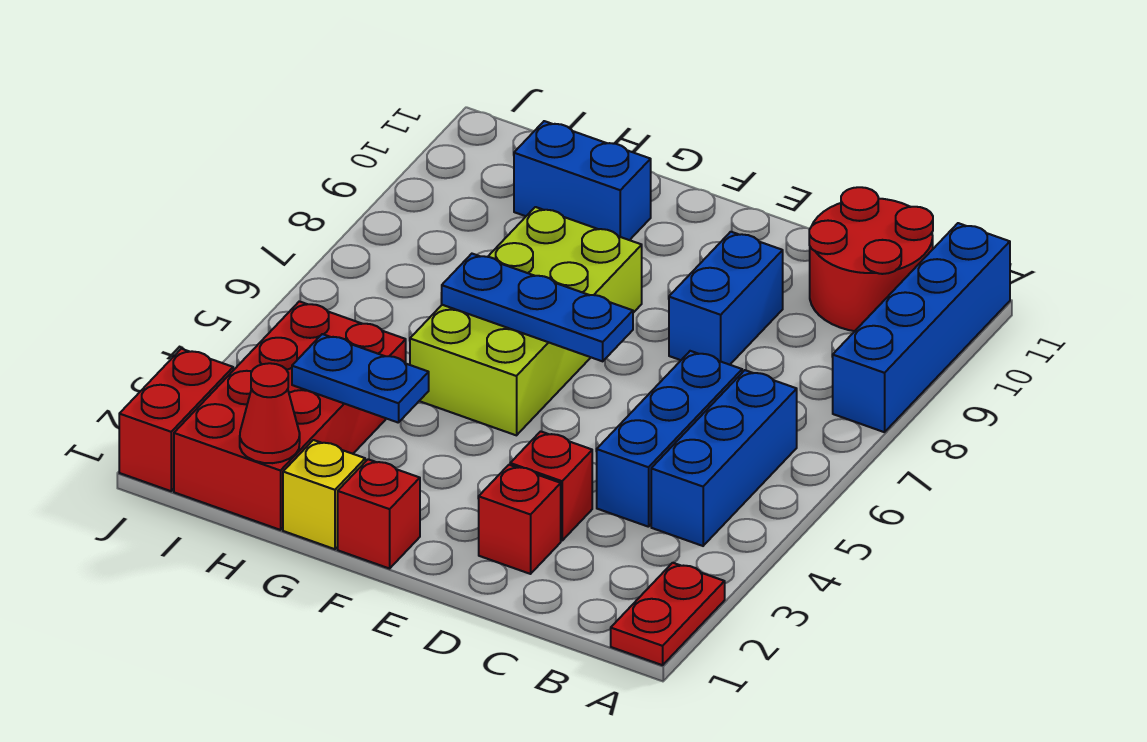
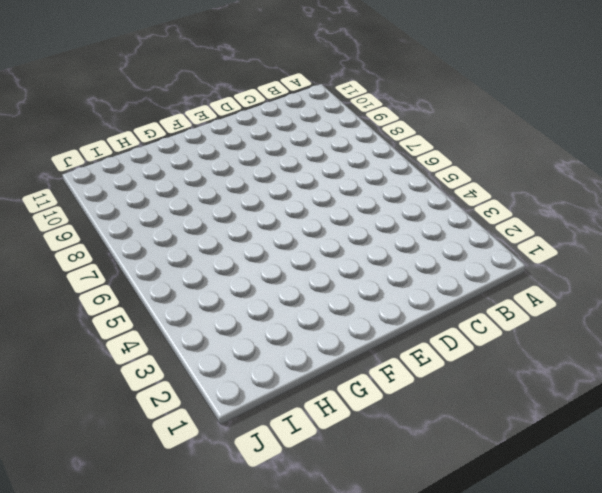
none -> red plate A1:A2 level 1
none -> blue brick A8:A11 level 1
none -> blue brick B4:B6 level 1

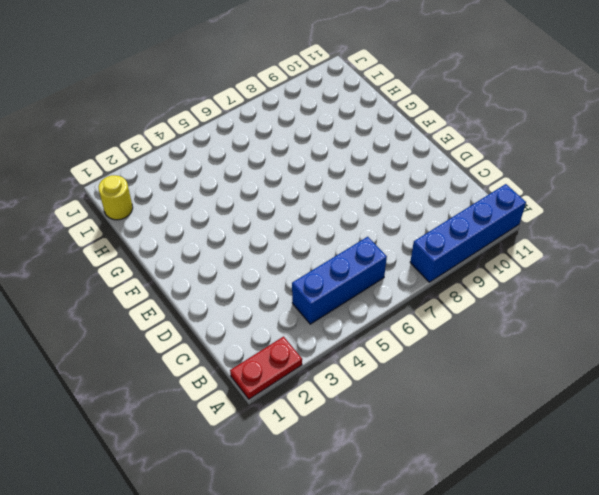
yellow round brick I1 level 1 -> red brick H1:I4 level 1
none -> red round brick B10:C11 level 1
none -> blue brick C4:C6 level 1
none -> red brick D2 level 1

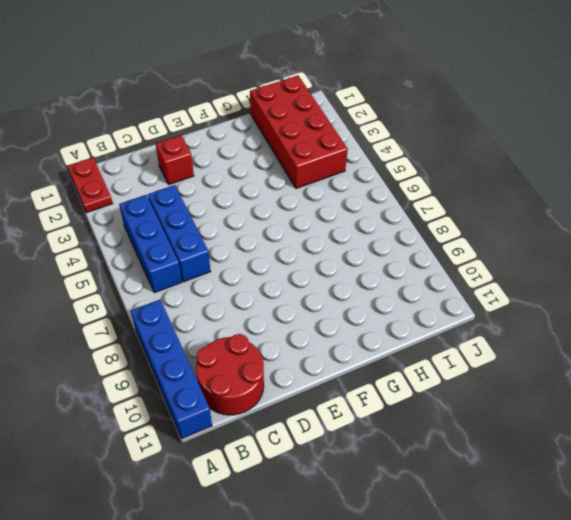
none -> red brick D3 level 1
none -> blue brick D8:D9 level 1
none -> red brick F1 level 1

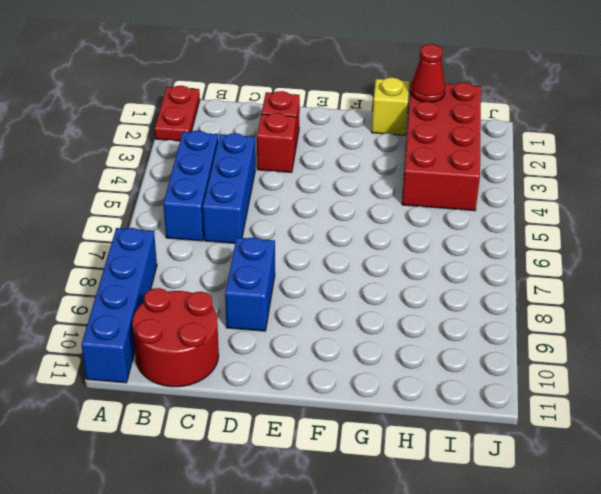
none -> red brick F1 level 1
none -> lime brick F5:G8 level 1
none -> blue brick G10:H10 level 1

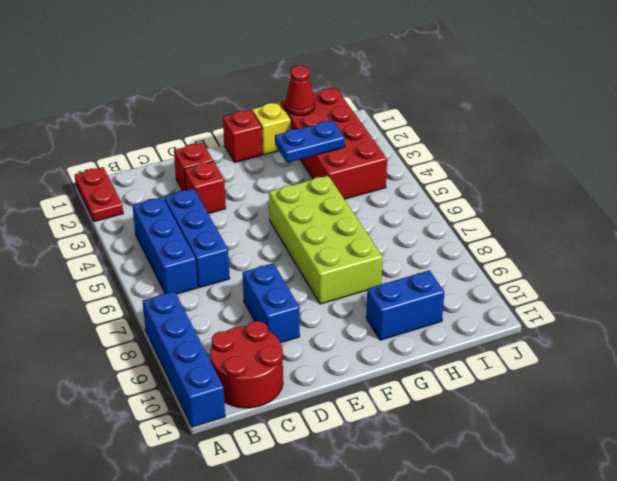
none -> red brick J1:J2 level 1
none -> blue plate E6:G6 level 2

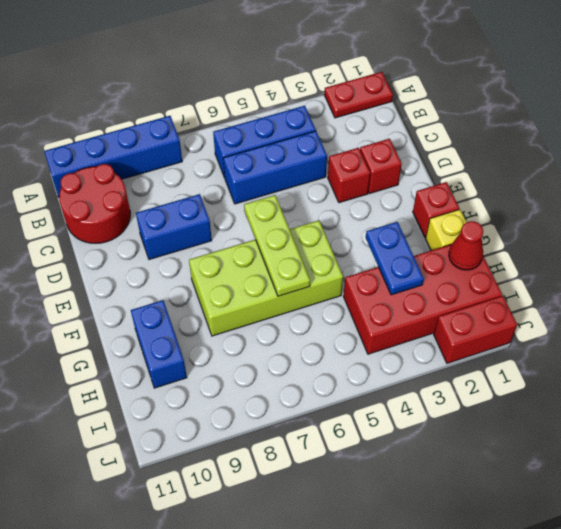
lime plate E6:G6 level 2 -> blue plate E6:G6 level 2

